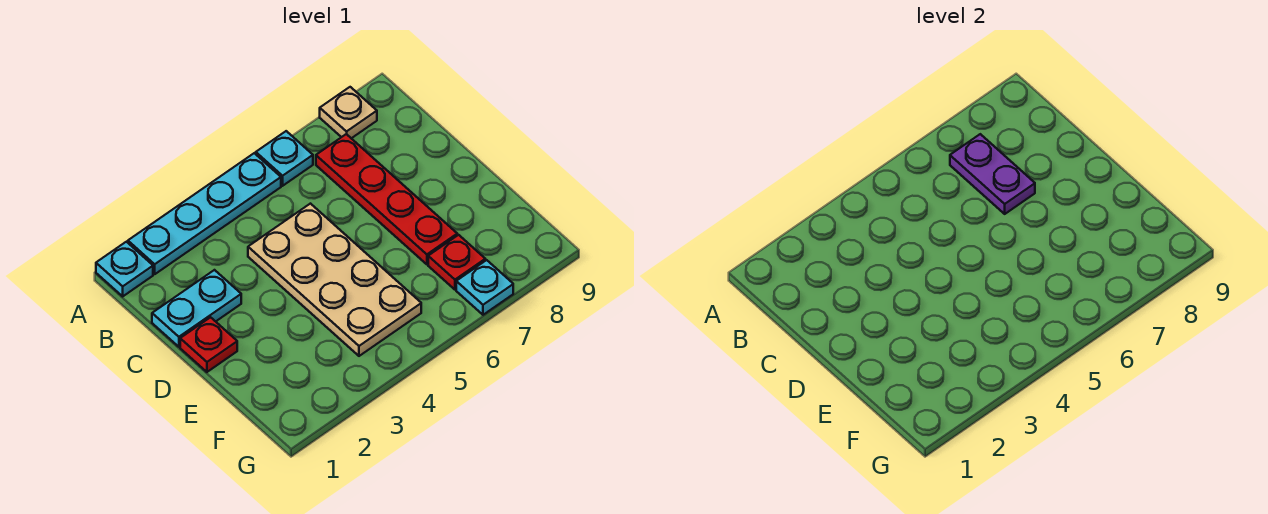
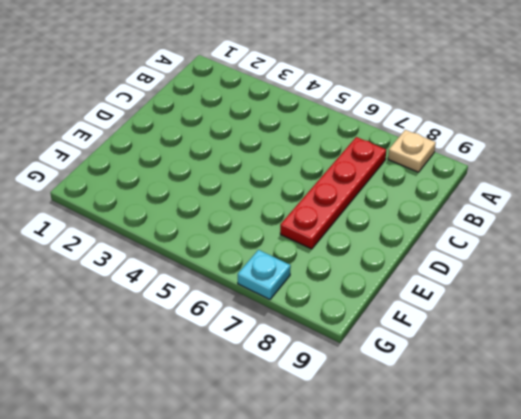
none -> cyan plate A1 level 1
none -> cyan plate A2:A5 level 1

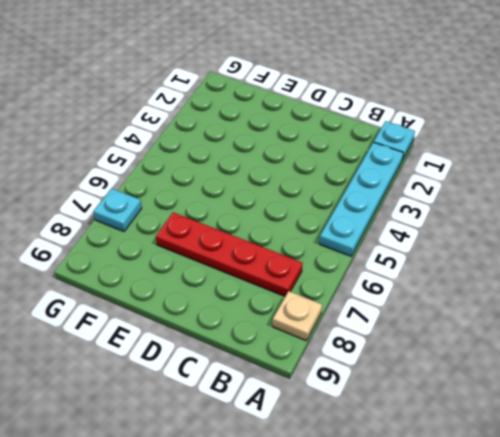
none -> cyan plate A6 level 1
none -> cyan plate C1:C2 level 1

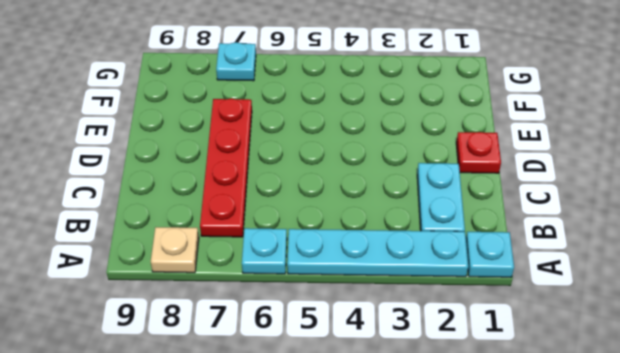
cyan plate B2:C2 level 1 -> cyan plate C1:C2 level 1
none -> tan plate C4:F5 level 1
none -> red plate F7 level 1

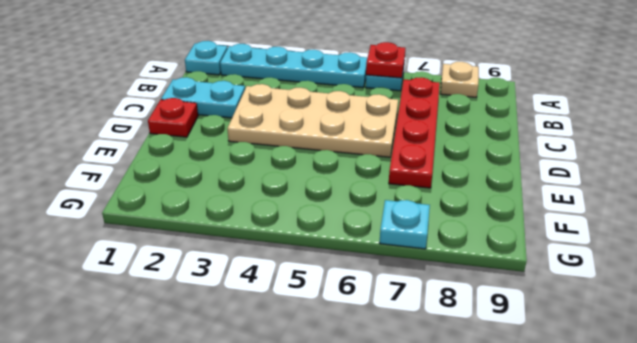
red plate A6 level 2 -> red plate F7 level 1
tan plate C3:D6 level 1 -> tan plate C4:F5 level 1
none -> purple plate B7:C7 level 2

